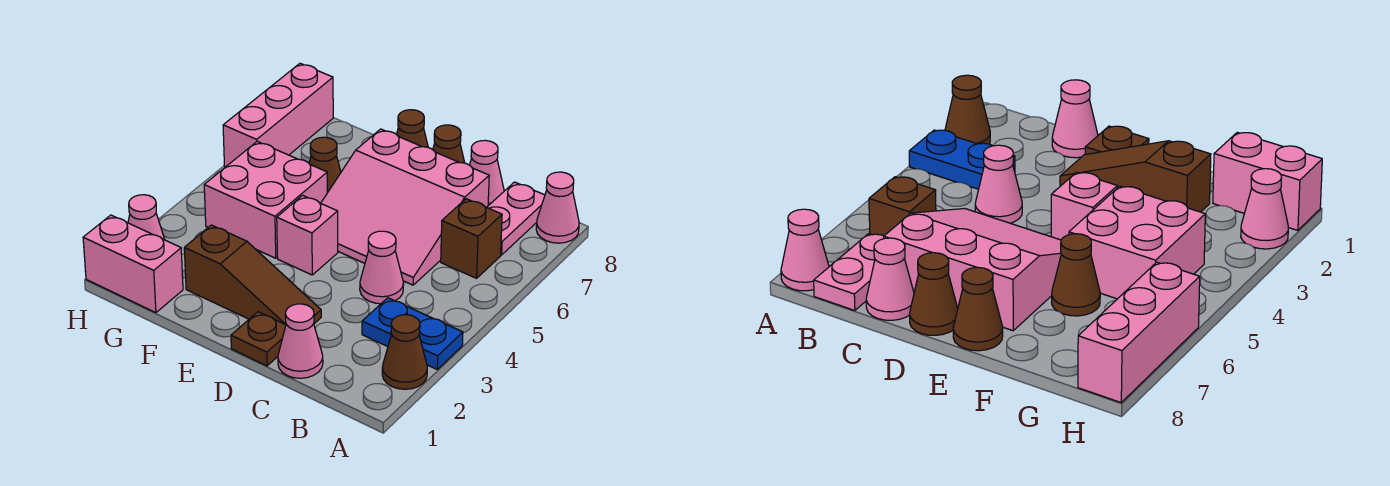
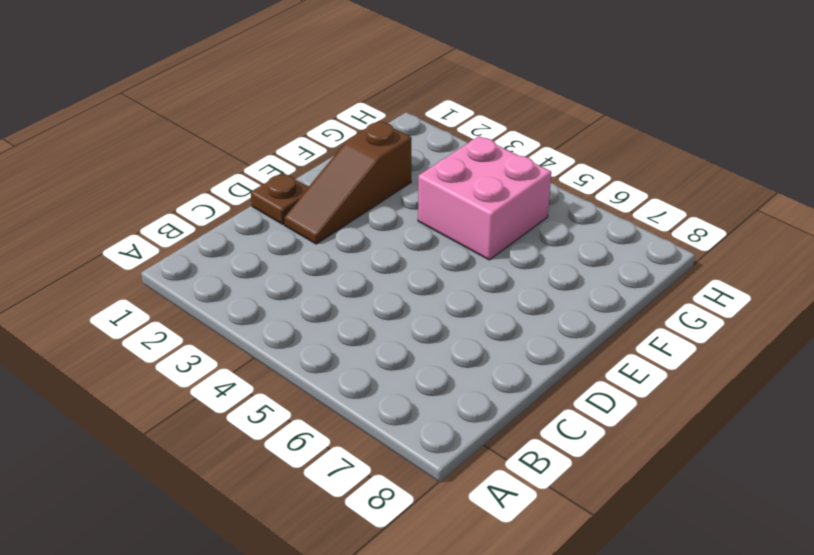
none -> brown cone A2 level 1
none -> blue plate A3:B3 level 1
none -> pink cone A8 level 1

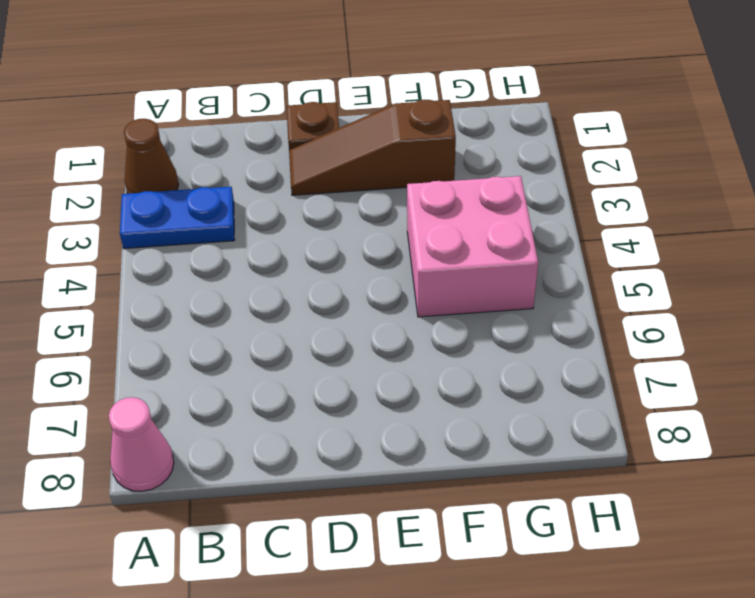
none -> brown brick B6 level 1
none -> pink plate B7:B8 level 1
none -> pink cone C1 level 1

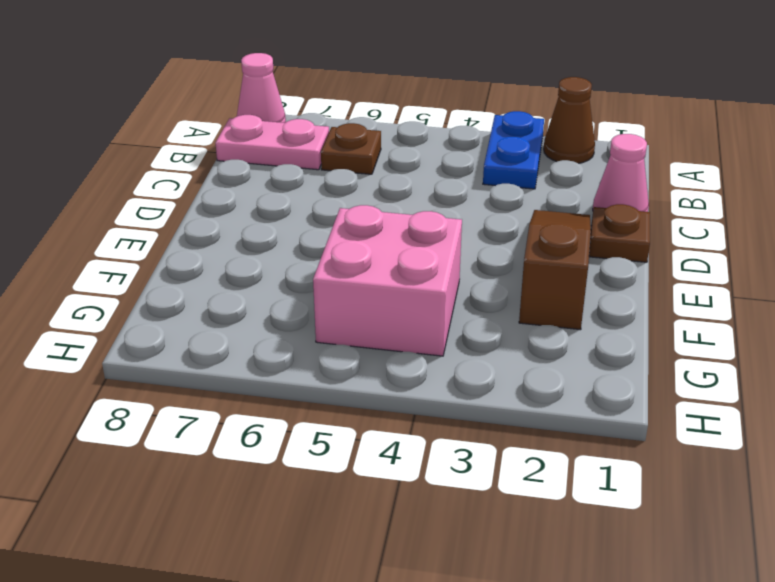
brown plate B6 level 1 -> brown brick B6 level 1
none -> pink cone C4 level 1
none -> pink slope C5:E7 level 1 top 7
none -> pink cone C8 level 1

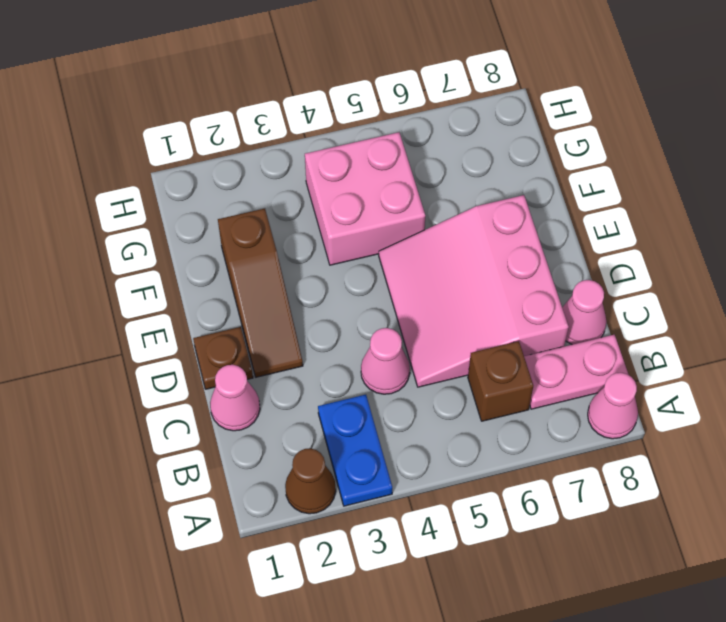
none -> brown cone D8 level 1
none -> pink brick E4 level 1
none -> brown cone E8 level 1

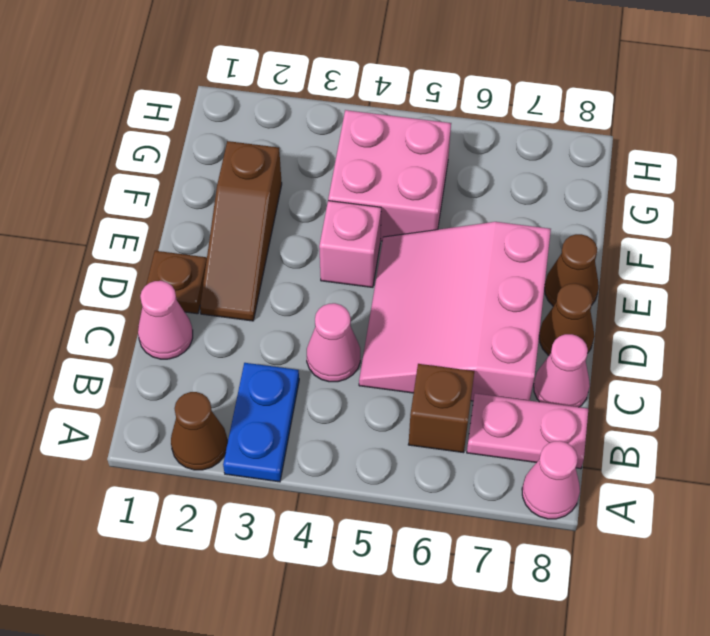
none -> brown cone F6 level 1
none -> pink brick G1:H1 level 1
none -> pink cone H2 level 1

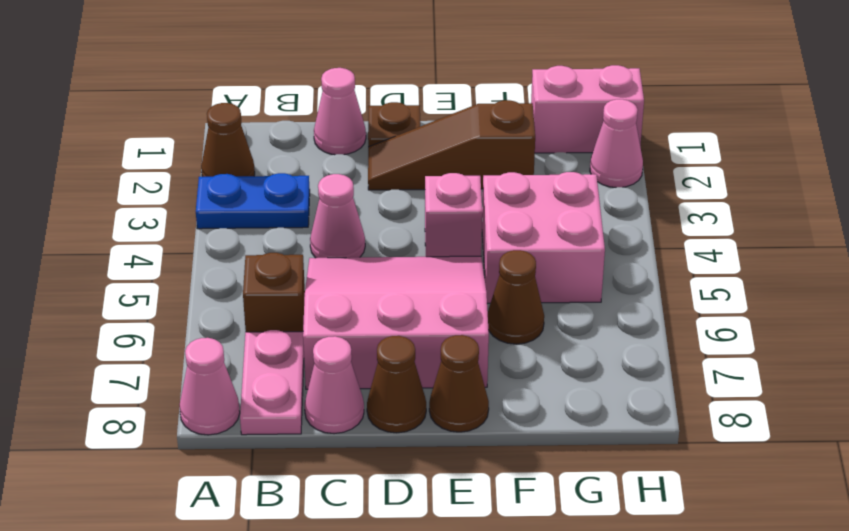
none -> pink brick H6:H8 level 1

